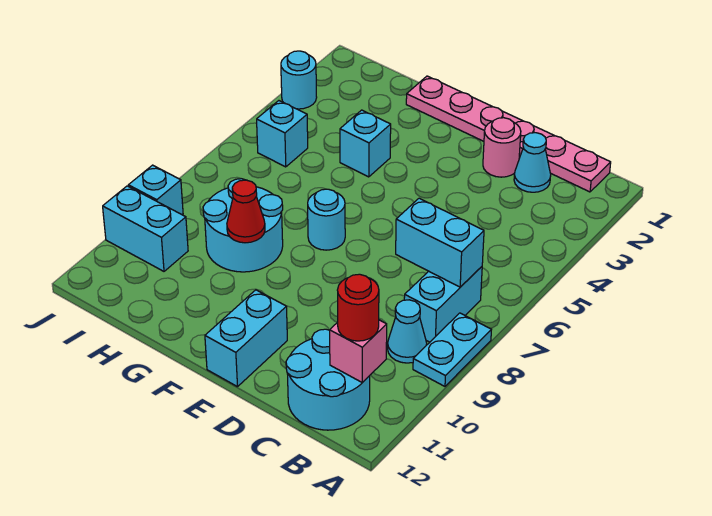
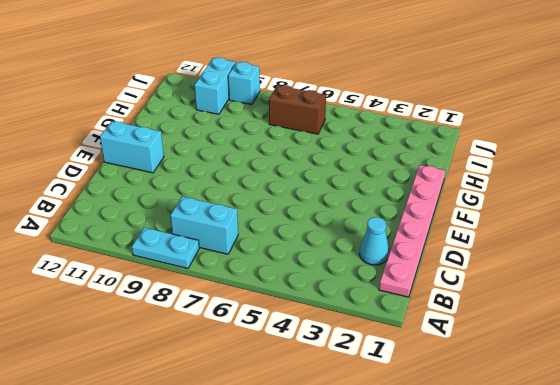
brown brick I6:I7 level 1 -> none
none -> cyan cone B9 level 1
none -> cyan round brick B11:C12 level 1
none -> pink round brick D2 level 1

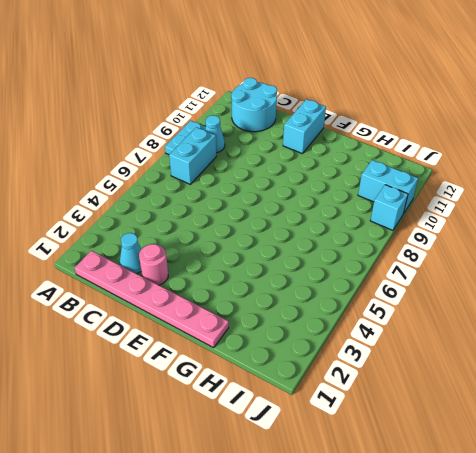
none -> cyan round brick F7 level 1
none -> cyan brick G4 level 1
none -> cyan round brick G8:H9 level 1

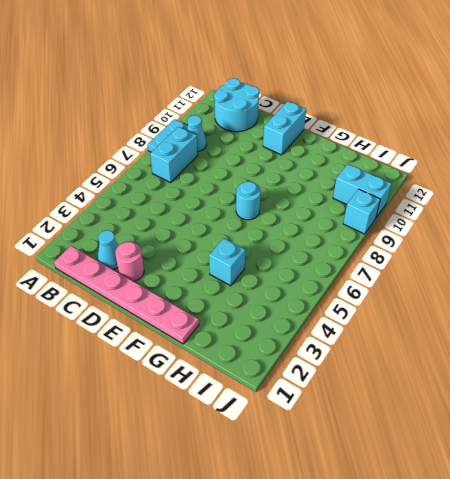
none -> cyan round brick G8:H9 level 1
none -> cyan brick I5 level 1
none -> cyan round brick J3 level 1

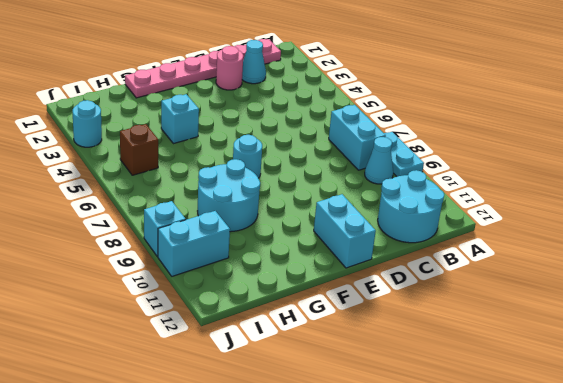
brown brick I5 level 1 -> cyan brick I5 level 1
none -> cyan brick B7:C7 level 2
none -> pink brick B11 level 2
none -> red cone G9 level 2

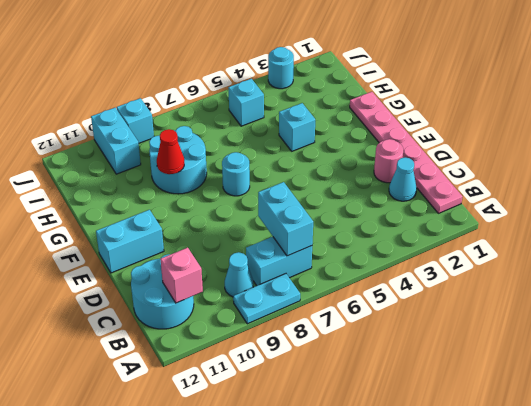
none -> red round brick B11 level 3

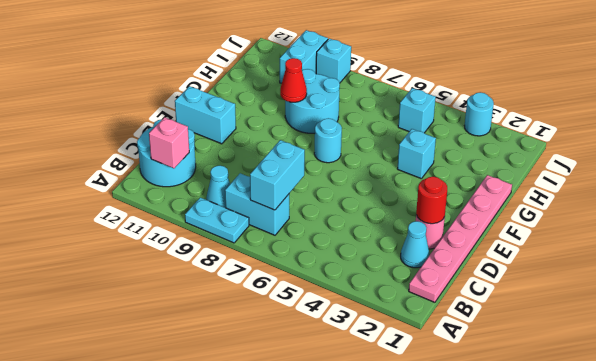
red round brick D2 level 2 -> red round brick B11 level 3

